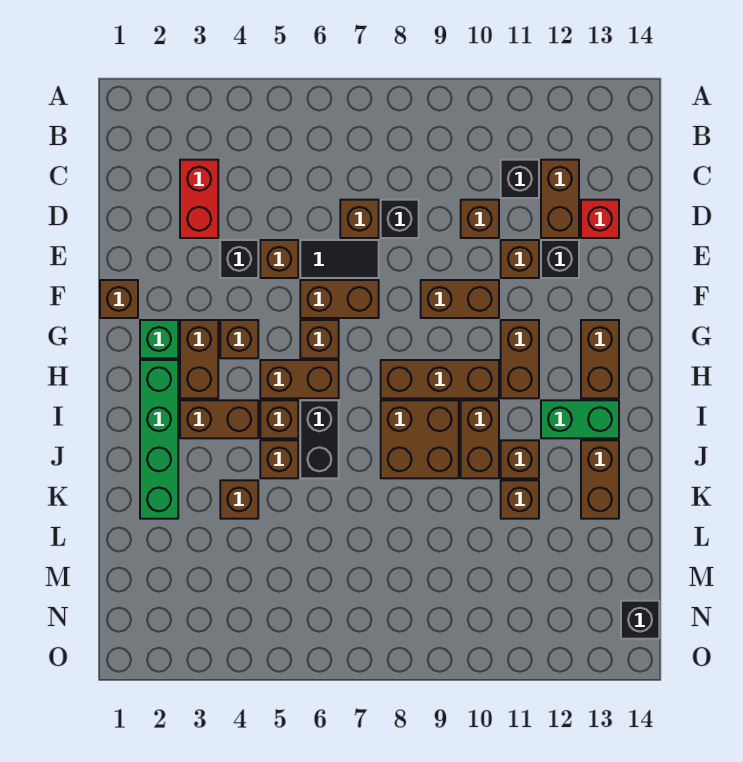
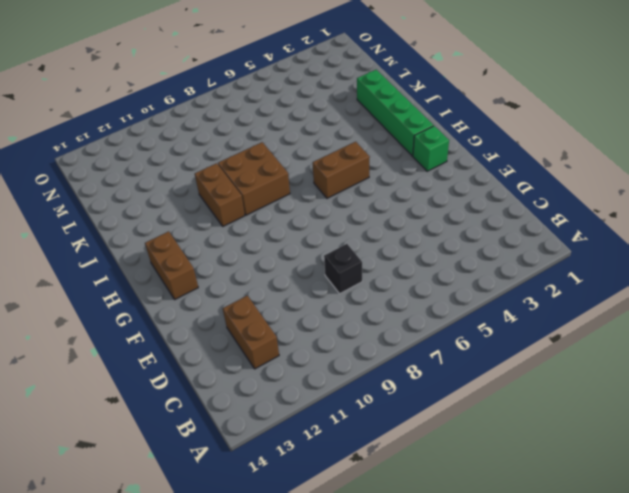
none -> red brick C3:D3 level 1
none -> black brick C11 level 1
none -> brown brick D7 level 1
none -> brown brick D10 level 1

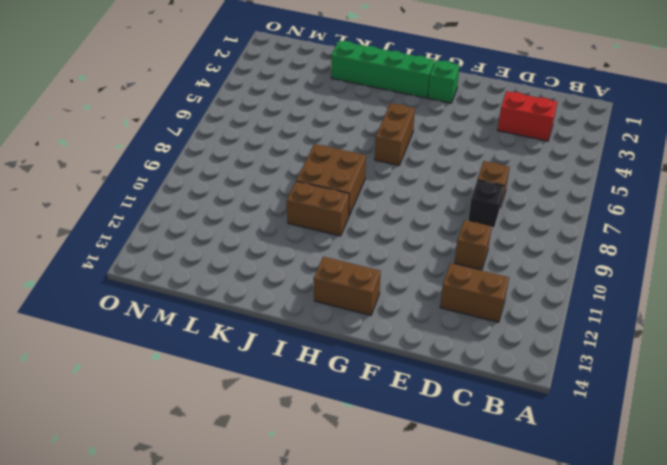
none -> black brick C11 level 1
none -> red brick D13 level 1
none -> black brick E4 level 1
none -> brown brick E5 level 1

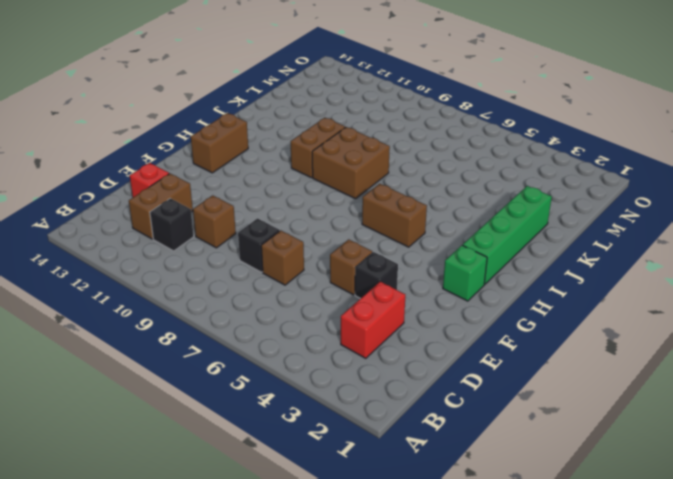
none -> black tile E6:E7 level 1
none -> brown brick E11 level 1
none -> black brick E12 level 1
none -> brown brick F1 level 1

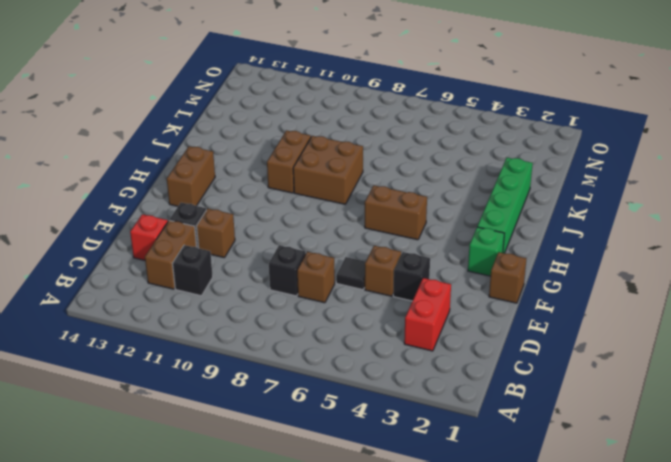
black tile E6 level 1 -> black tile E6:E7 level 1
none -> brown brick D10 level 1
none -> brown brick F6:F7 level 1
none -> brown brick F9:F10 level 1
none -> brown brick G3:H3 level 1

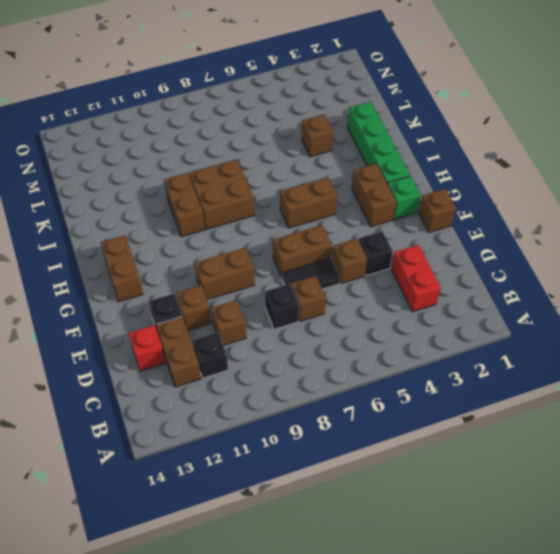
none -> brown brick G4 level 1
none -> brown brick G6 level 1
none -> brown brick G11:H11 level 1
none -> brown brick H8:H10 level 1

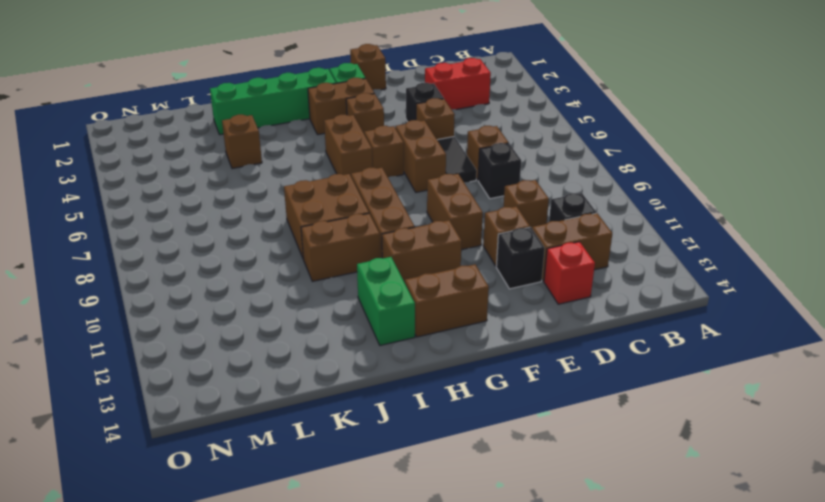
none -> brown brick I3:I4 level 1
none -> brown brick I5 level 1
none -> black brick I6:J6 level 1
none -> brown brick J5 level 1

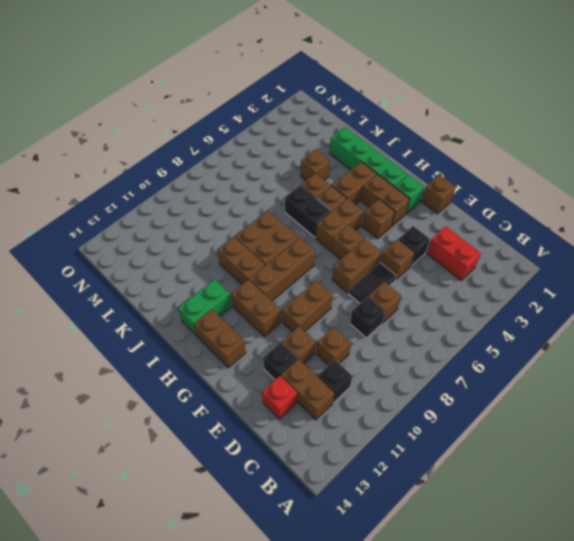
none -> brown brick J11 level 1
none -> brown brick J13:K13 level 1
none -> brown brick K11 level 1
none -> black brick N14 level 1

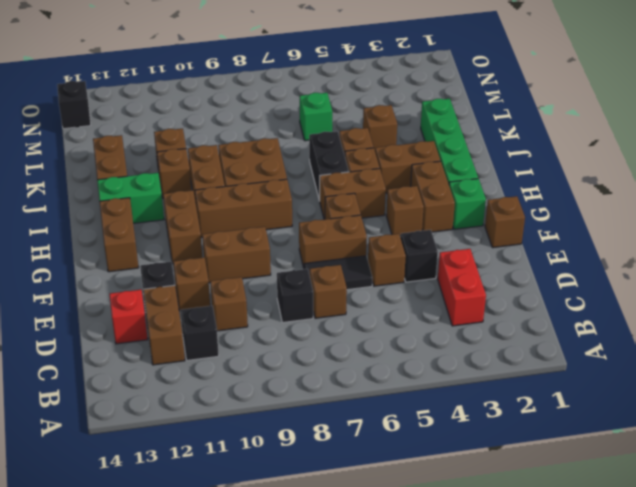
green brick L6 level 1 -> none

